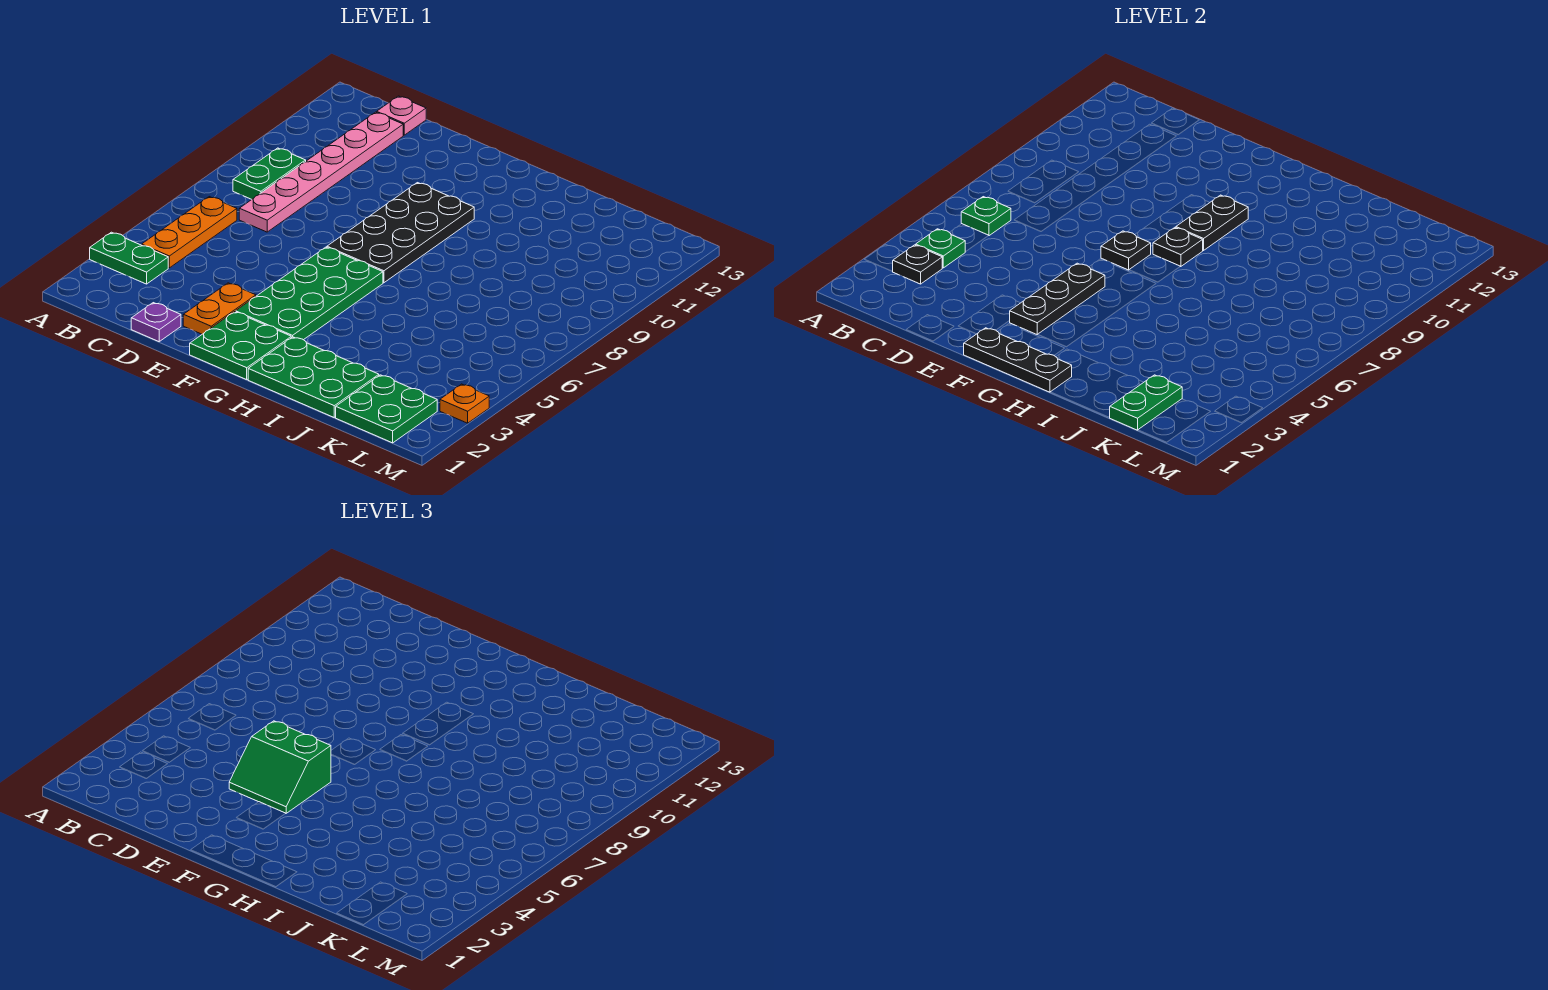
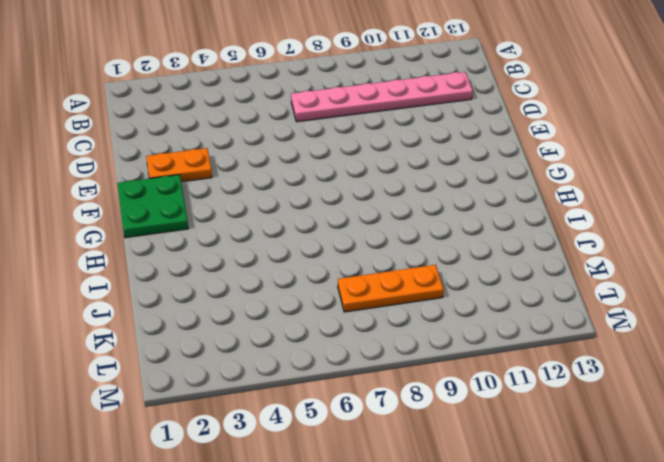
orange plate K7:K9 level 1 -> orange plate B4:B6 level 1
none -> green plate A3:B3 level 1
none -> green plate B8:B9 level 1
none -> pink plate C13 level 1

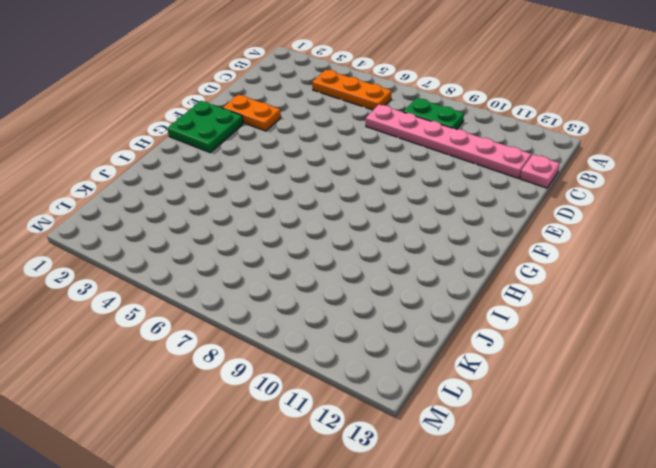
none -> green plate A3:B3 level 1
none -> purple plate D1 level 1
none -> green plate F3:G6 level 1

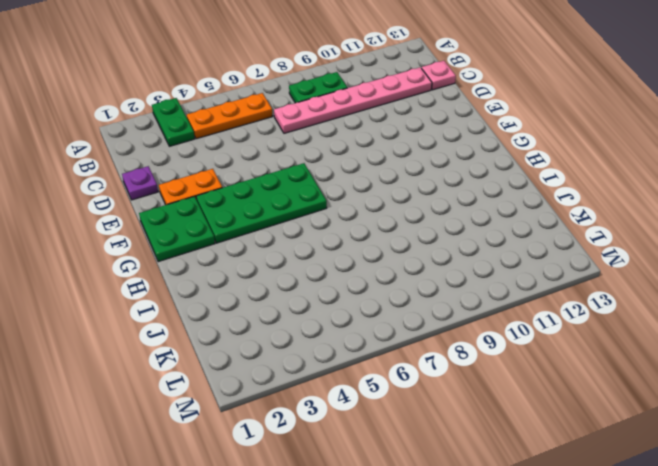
none -> black plate F7:G10 level 1
none -> green plate H1:J2 level 1
none -> green plate K1:L2 level 1

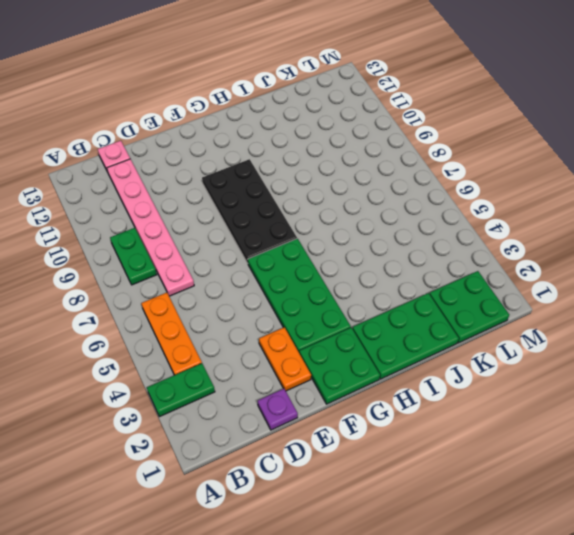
none -> orange plate M3 level 1
none -> black plate B3 level 2
none -> green plate B4 level 2

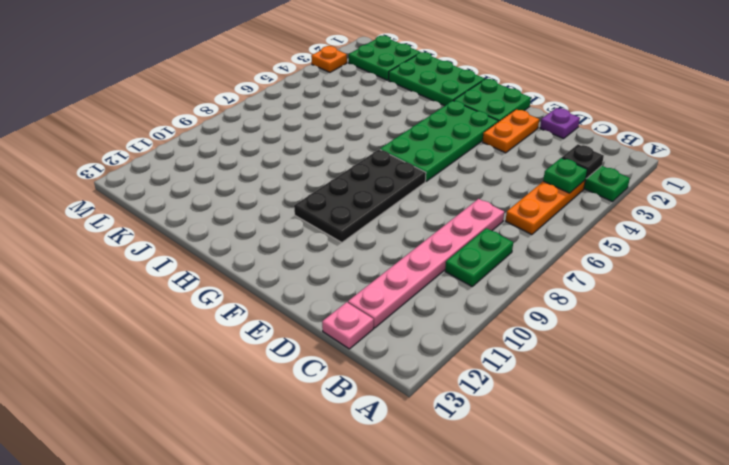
none -> green plate B6 level 2
none -> black plate F1:H1 level 2
none -> black plate F3:F5 level 2

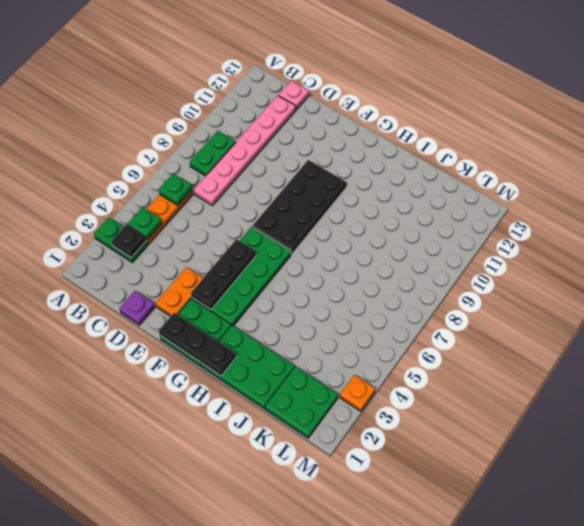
none -> black plate F7 level 2
none -> black plate G8 level 2
none -> black plate G9:G10 level 2

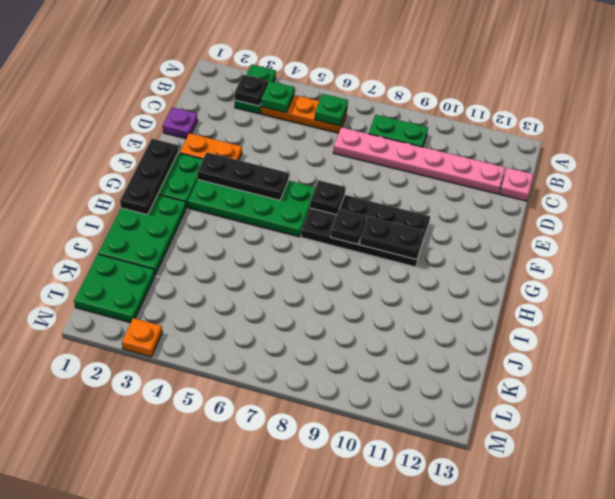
none -> green plate K1:K2 level 2
none -> green slope E4:F5 level 3 top 5

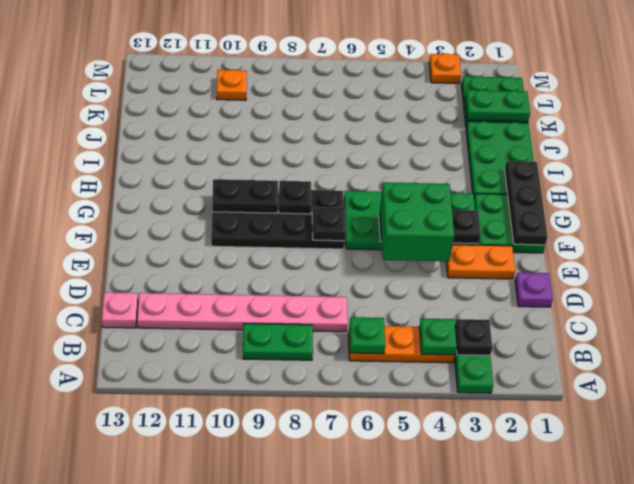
green brick E4:F5 level 3 -> green slope E4:F5 level 3 top 5
orange plate L10 level 1 -> none

